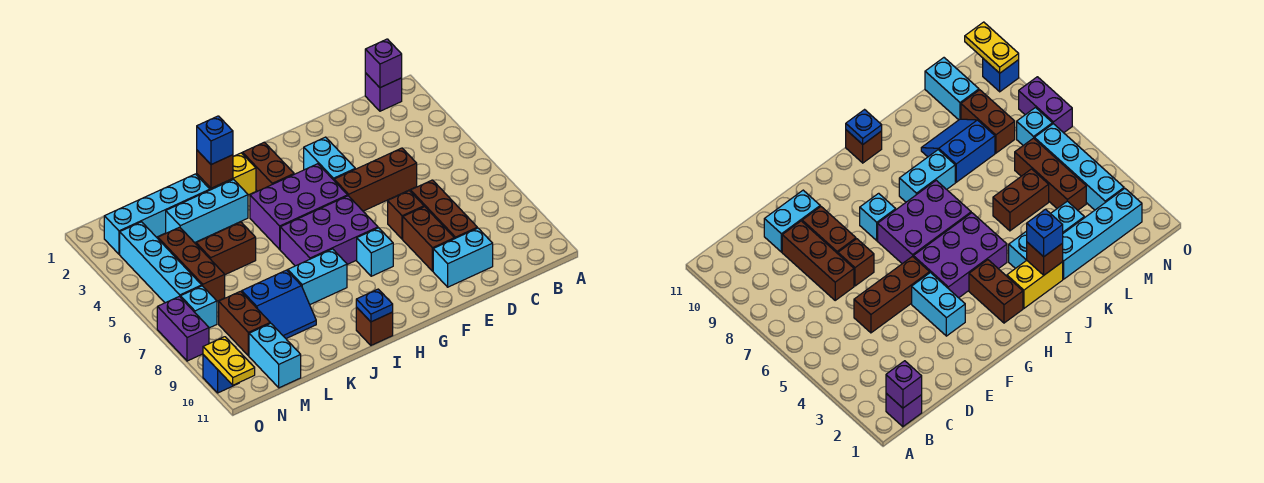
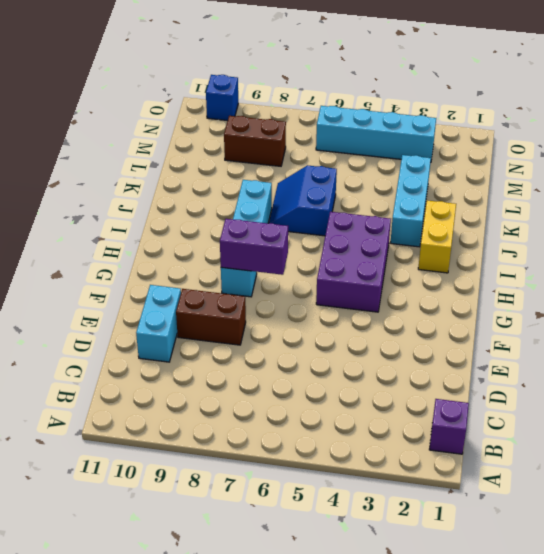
purple brick G7:G8 level 2 -> purple brick O7:O8 level 1
blue slope J6:K7 level 1 top 6 -> blue slope K8:L9 level 1 top 8
none -> brown brick D5:F5 level 1
none -> brown brick D7:D9 level 1
none -> brown brick E7 level 1
none -> cyan brick F3:F4 level 1

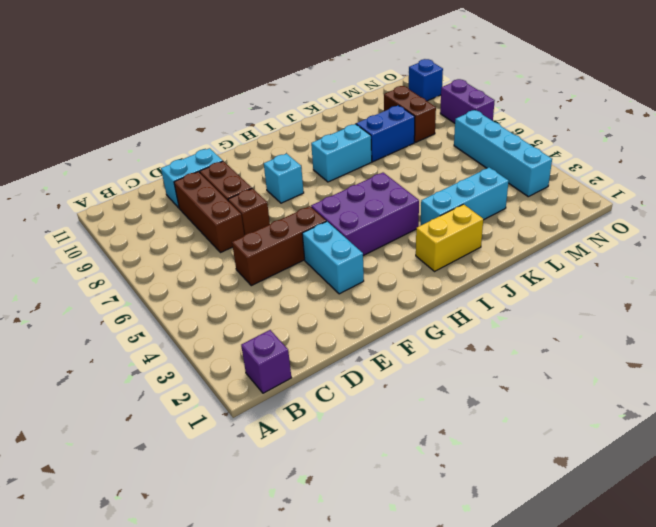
none -> purple brick G6:I7 level 1
none -> brown brick H2:H3 level 1
none -> brown brick I11 level 1
none -> cyan brick K2:N2 level 1

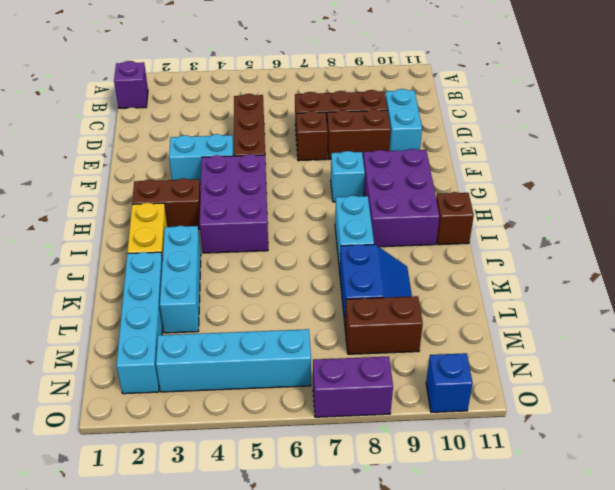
purple brick G9:I10 level 1 -> purple brick G6:I7 level 1
none -> brown brick K5:L5 level 1
none -> brown brick M4:M6 level 1
none -> cyan brick M10:M11 level 1
none -> cyan brick N7 level 1

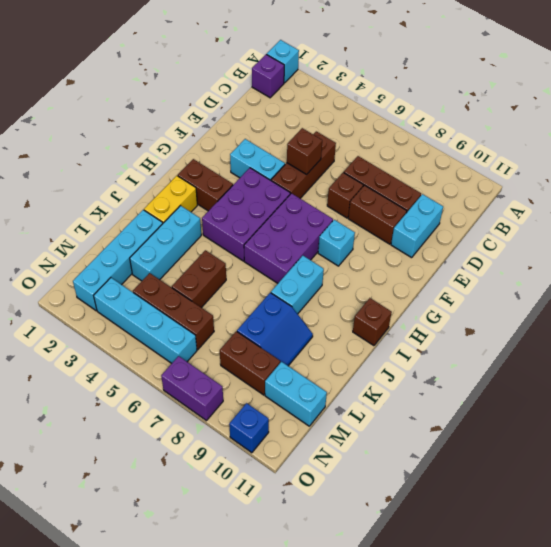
cyan brick A1 level 1 -> cyan brick N7 level 1
brown brick E5 level 2 -> brown brick J2 level 2
none -> purple brick B1 level 2
none -> blue plate I11 level 2
none -> yellow plate O10:O11 level 2
none -> blue brick J2 level 3

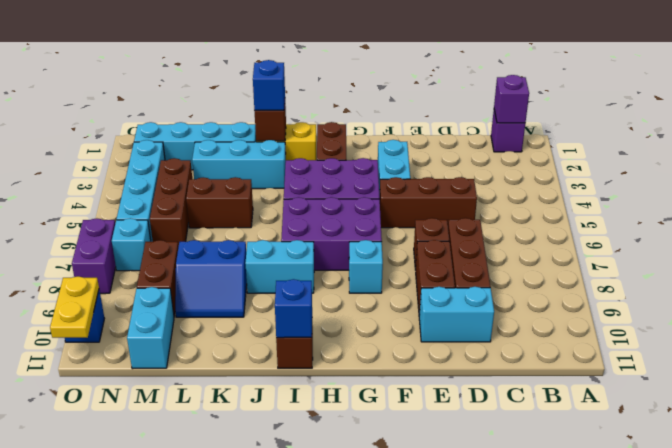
blue brick I11 level 2 -> blue plate I11 level 2

